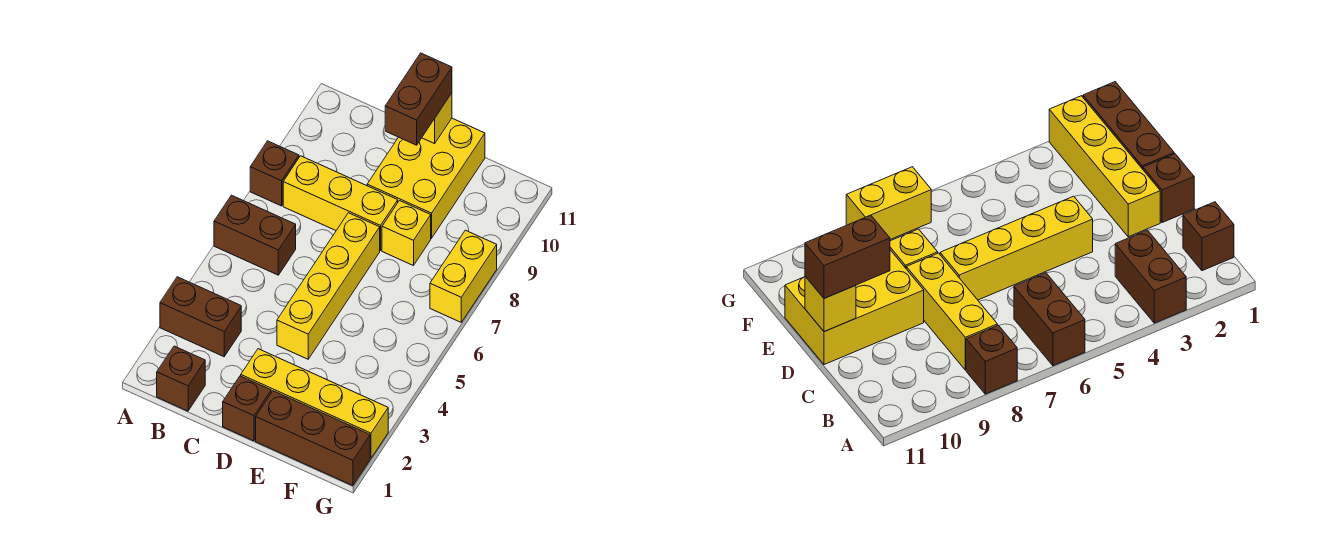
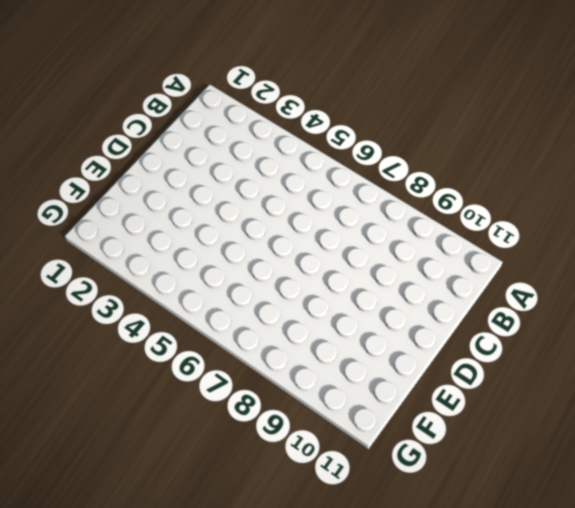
none -> brown brick A3:B3 level 1
none -> brown brick A6:B6 level 1
none -> brown brick A8 level 1

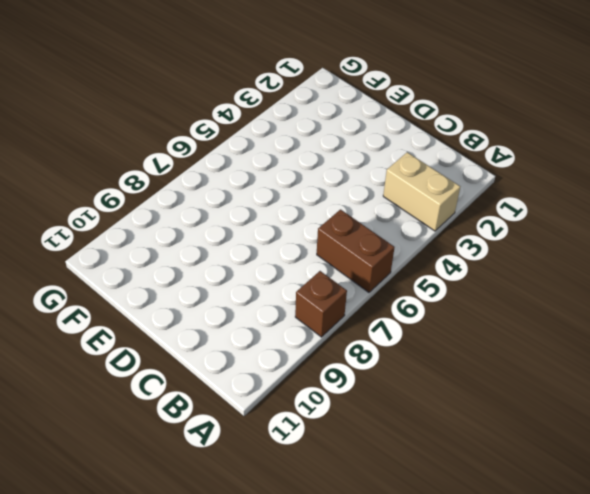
tan brick A3:B3 level 1 -> brown brick A3:B3 level 1
none -> brown brick B1 level 1
none -> yellow brick B8:D8 level 1
none -> brown brick D1 level 1

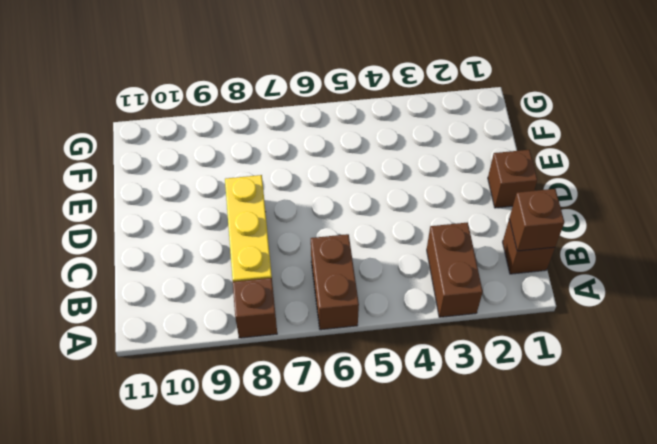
brown brick B1 level 2 -> none
none -> yellow brick D2:G2 level 1
none -> yellow brick D4:D7 level 1
none -> yellow brick D9:E11 level 1

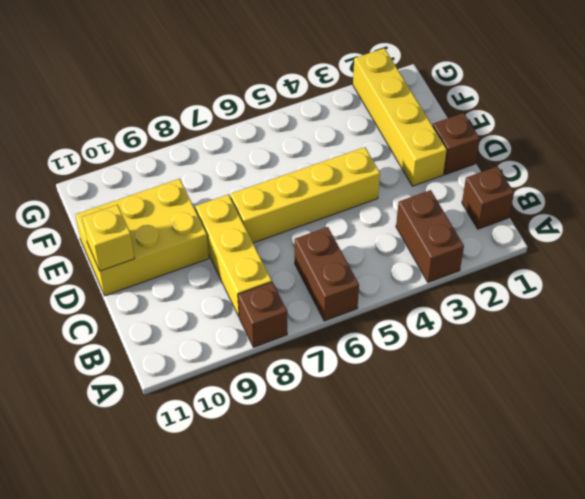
none -> brown brick E1:G1 level 1
none -> yellow brick E8 level 1
none -> yellow brick G7:G8 level 1

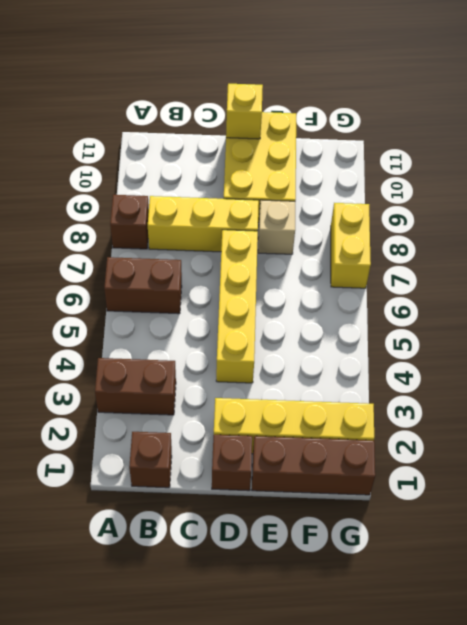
tan brick E8 level 1 -> yellow brick E8 level 1
none -> brown brick D10:D11 level 3

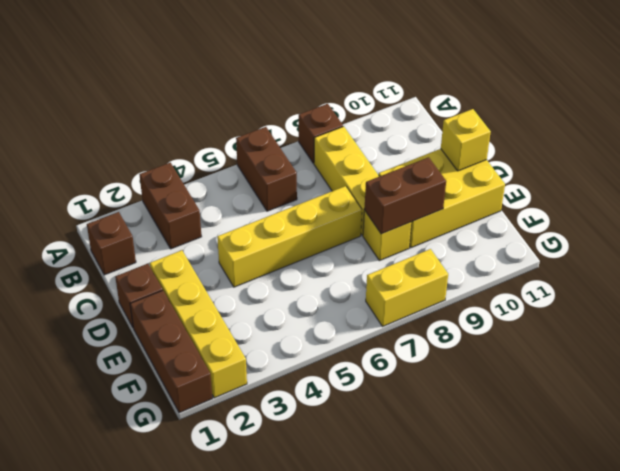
brown brick E8:E9 level 2 -> brown brick D10:D11 level 3

